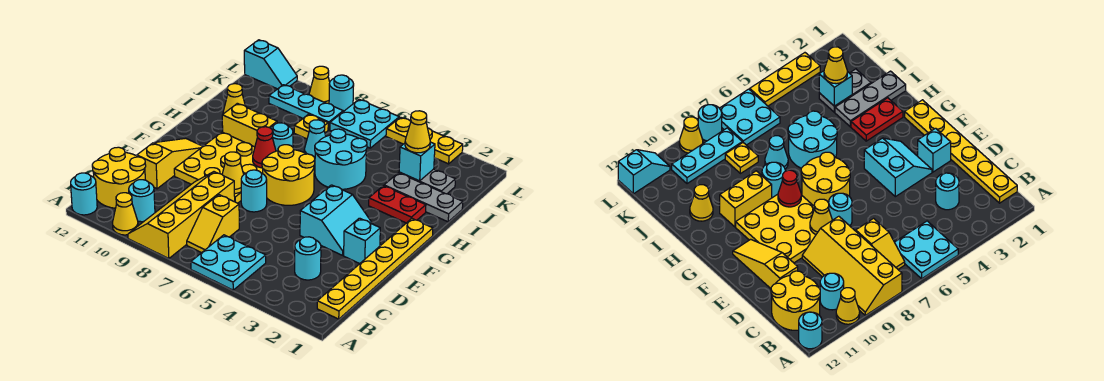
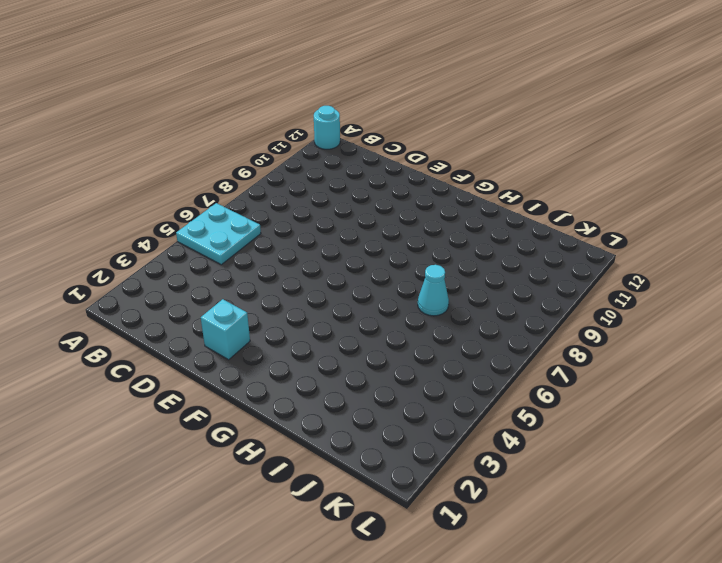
none -> yellow slope A8:D9 level 1 top 8
none -> yellow cone A10 level 1
none -> yellow plate B1:G1 level 1
none -> yellow slope B7:C7 level 1 top C

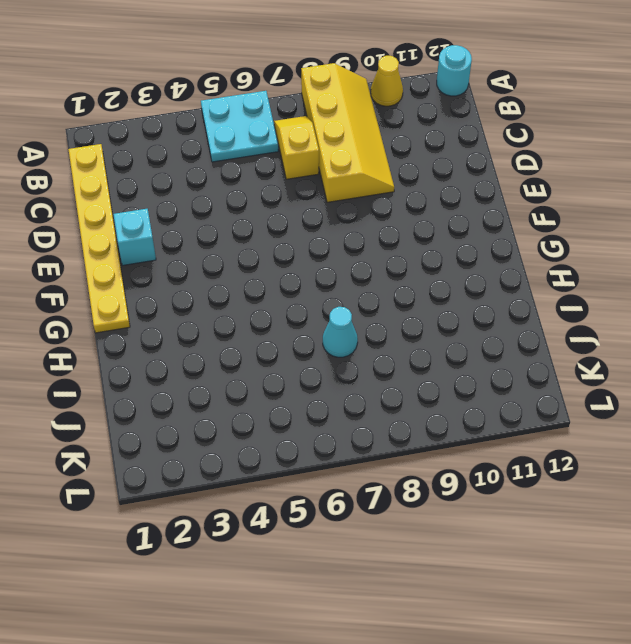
none -> cyan round brick B10 level 1
none -> yellow round brick B11:C12 level 1
none -> cyan round brick C3 level 1
none -> yellow slope D11:F11 level 1 top D

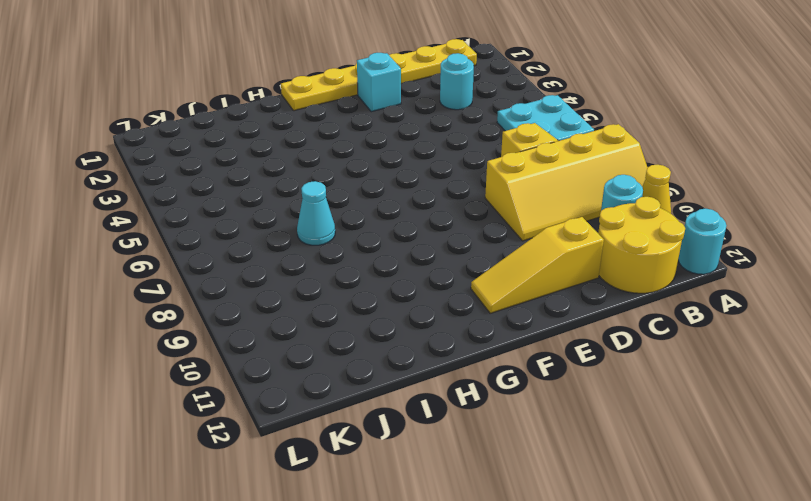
none -> cyan slope E3:F4 level 1 top 4
none -> cyan round brick E7 level 1
none -> yellow plate E8:G10 level 1
none -> yellow round brick F6:G7 level 1

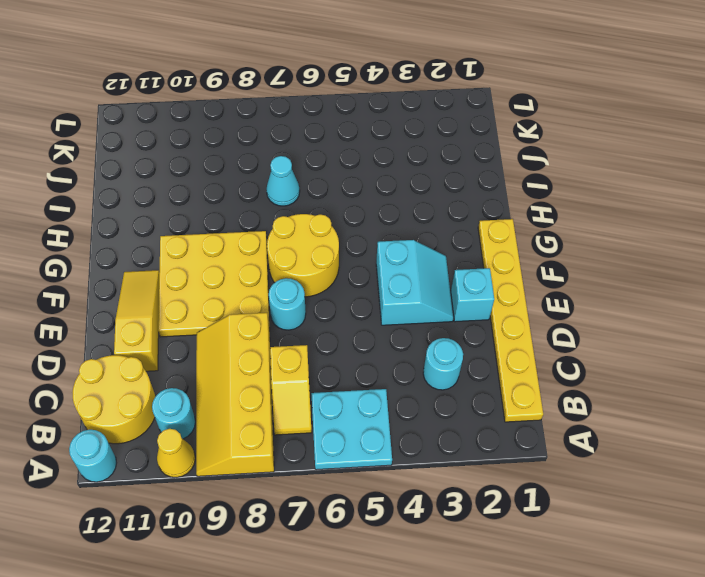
none -> red plate H2:H3 level 1
none -> cyan round brick H5:I6 level 1
none -> cyan round brick H8 level 1
none -> yellow brick H9:H10 level 1

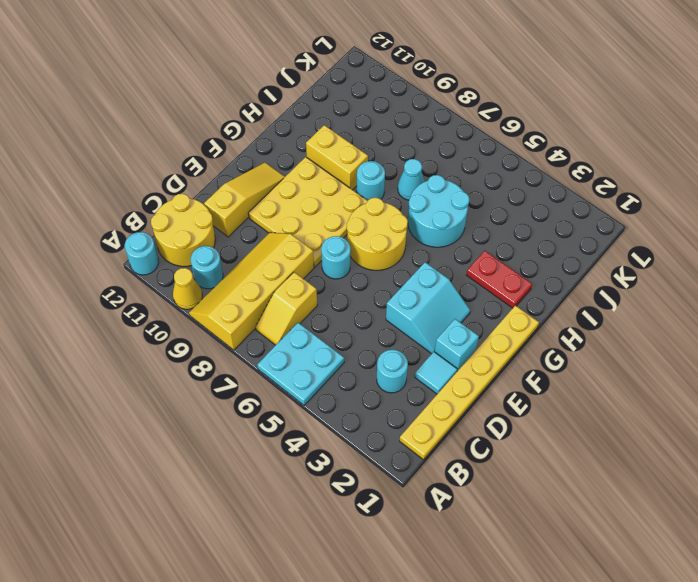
cyan tile D2 level 1 -> none
none -> grey plate I1:I3 level 1
none -> yellow cone I11 level 1
none -> grey plate J2:J3 level 1
none -> yellow plate J8 level 1

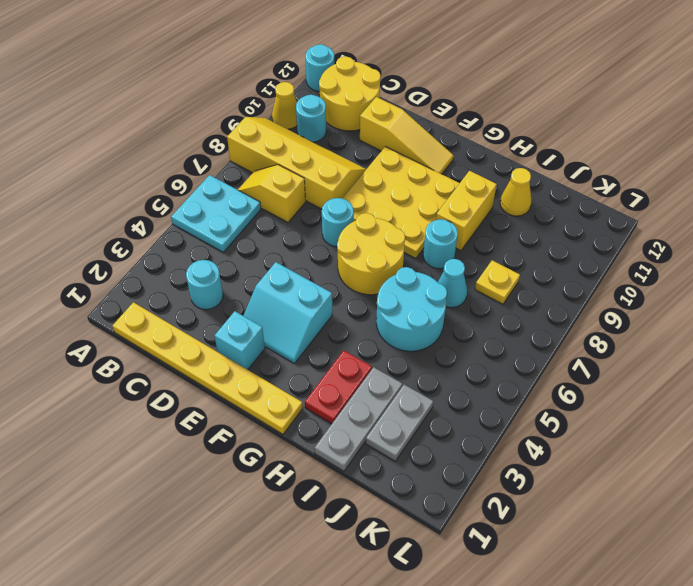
none -> cyan plate K6:L7 level 1
none -> cyan plate K8:K10 level 1
none -> yellow plate L3:L5 level 1
none -> cyan round brick L8 level 1

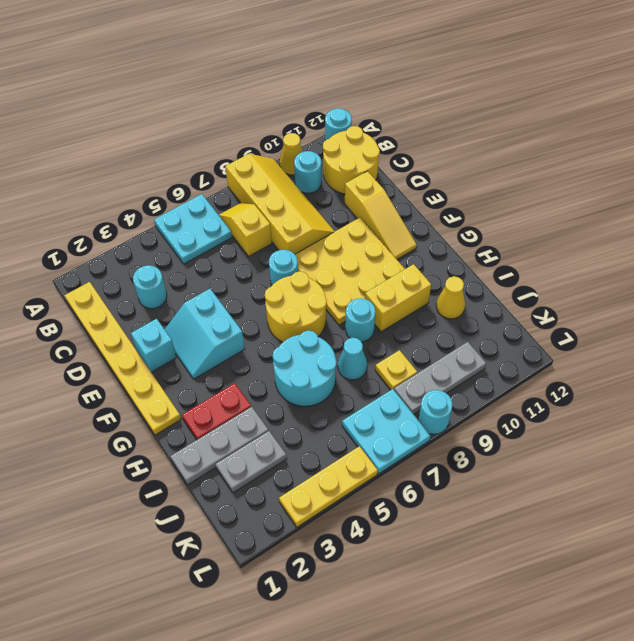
grey plate K8:K10 level 1 -> cyan plate K8:K10 level 1
none -> yellow cone L9 level 1
none -> cyan slope L11:L12 level 1 top 12
none -> yellow cone E8 level 2
none -> red cone G8 level 2

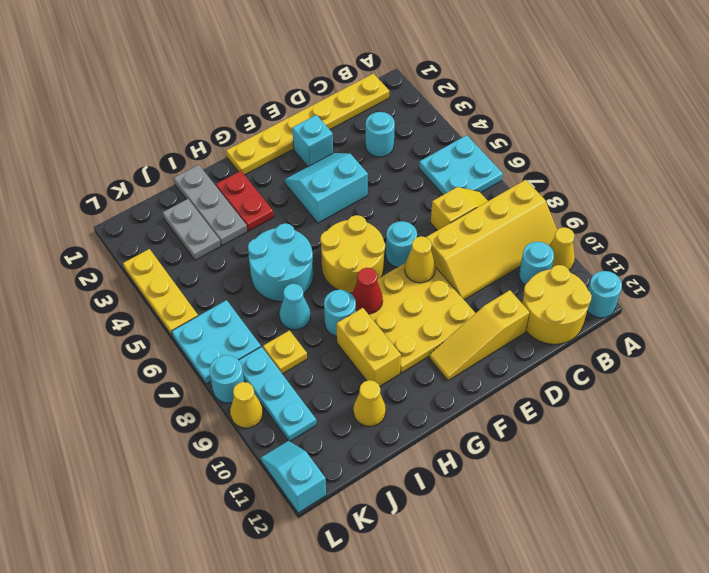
none -> cyan brick J3 level 2
none -> yellow cone J3 level 3

